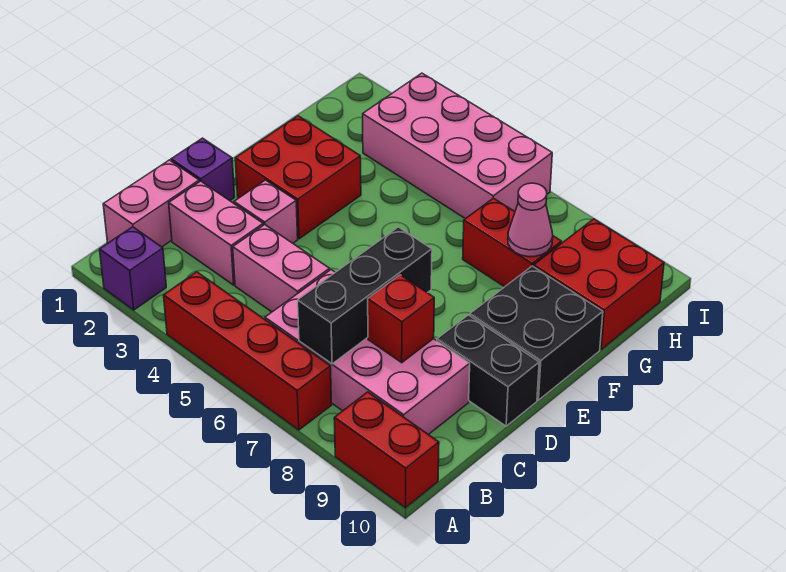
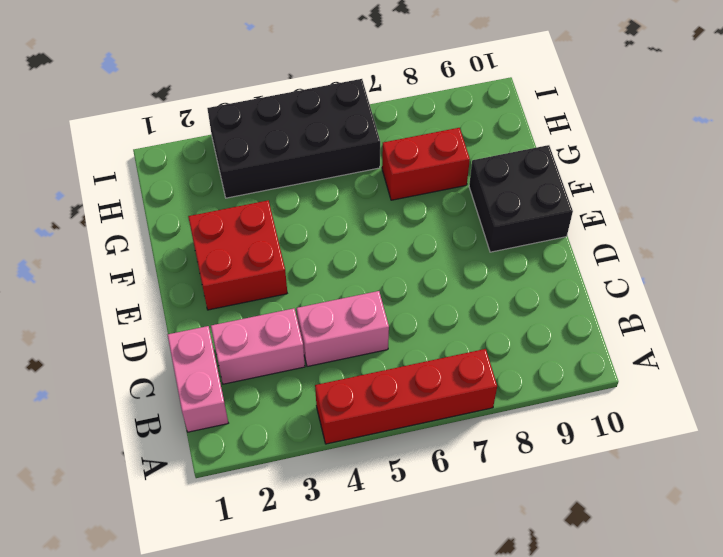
black brick H3:I6 level 1 -> pink brick H3:I6 level 1
none -> purple brick A2 level 1
none -> red brick A9:A10 level 1
none -> pink brick B6:C9 level 1

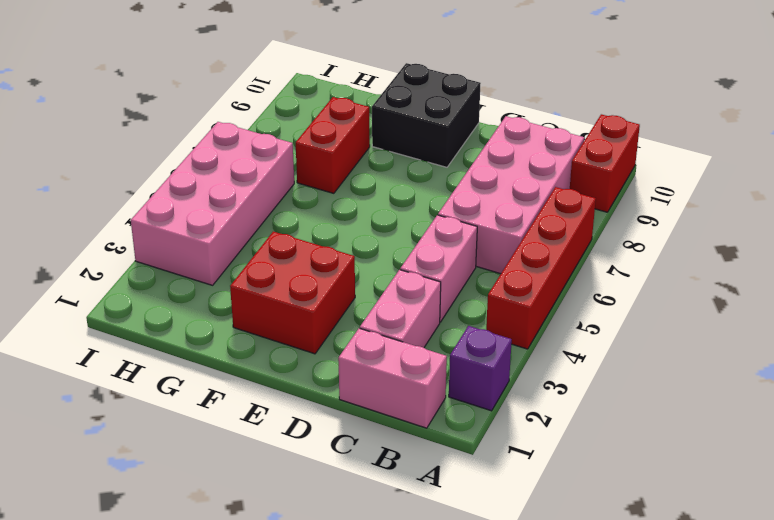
none -> purple brick D1 level 1
none -> pink brick D3 level 1
none -> black brick D9:D10 level 1

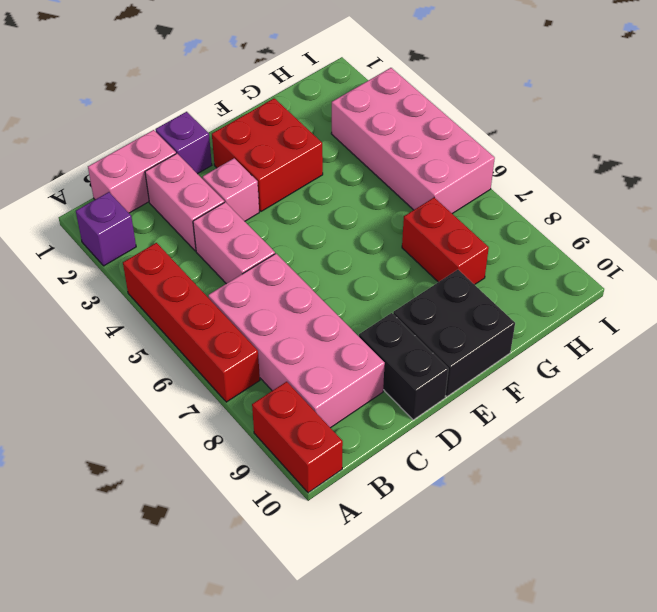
none -> red brick G9:H10 level 1
none -> black brick B7:D7 level 2
none -> red brick C8 level 2

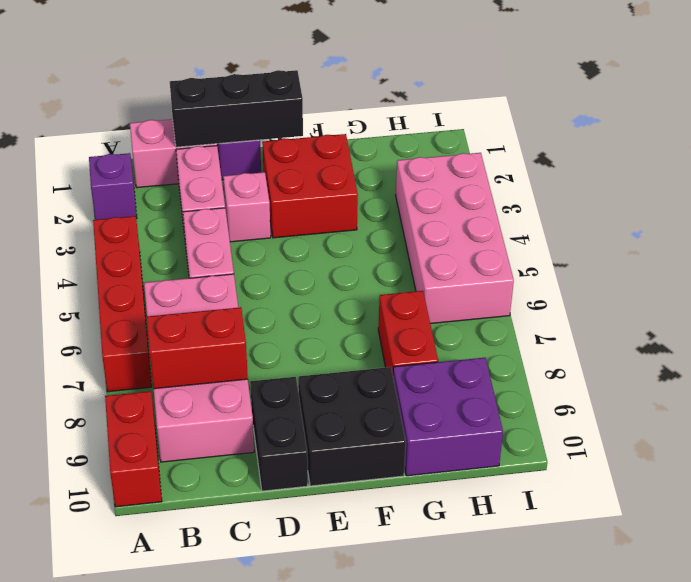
red brick B8:C8 level 2 -> red brick C8 level 2
black brick C1:E1 level 2 -> black brick B7:D7 level 2
purple brick G9:H10 level 1 -> red brick G9:H10 level 1
none -> pink cone G8 level 2

